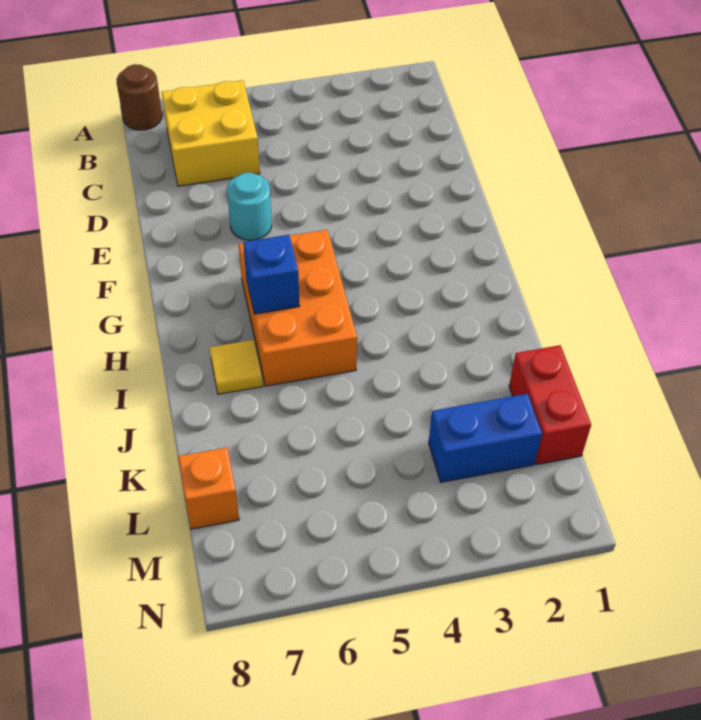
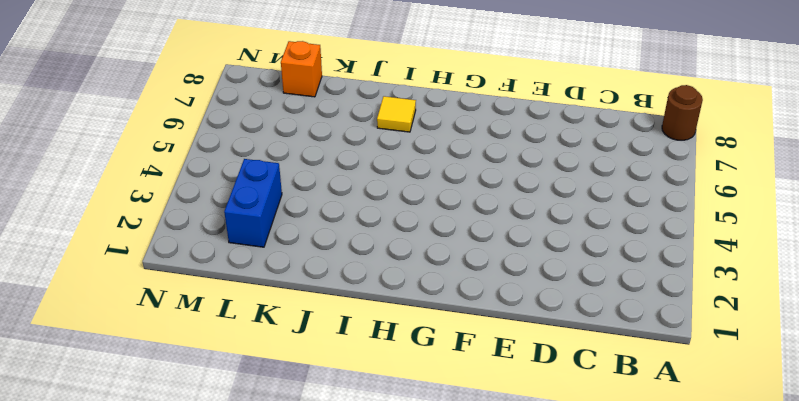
none -> yellow brick B6:C7 level 1
none -> cyan round brick E6 level 1

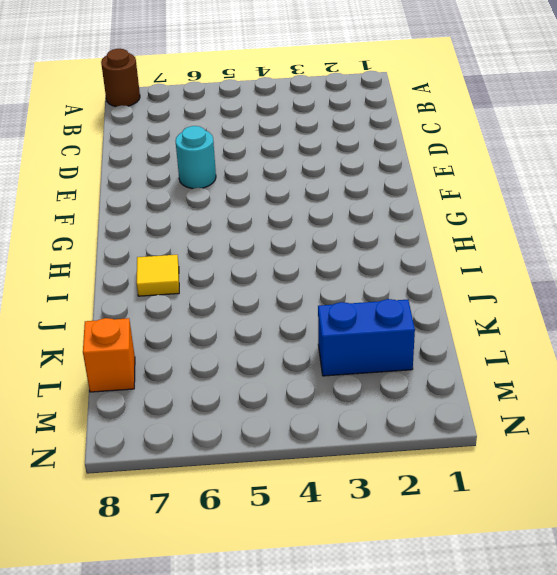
none -> yellow brick B6:C7 level 1
none -> orange brick G5:I6 level 1

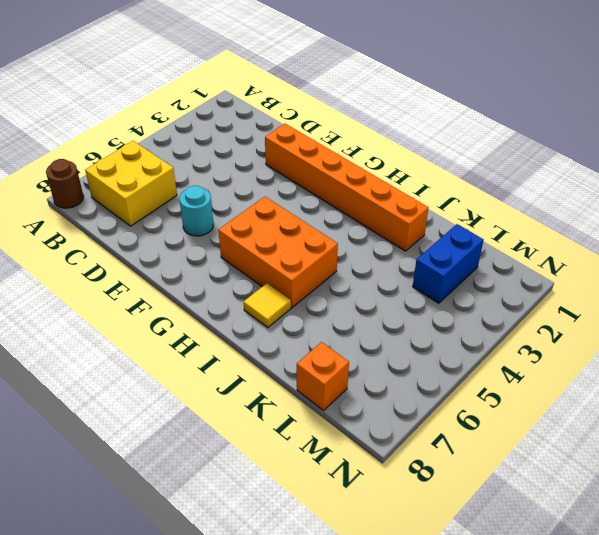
orange brick E2:J2 level 1 -> none
none -> red brick K1:L1 level 1
none -> blue brick H6 level 2

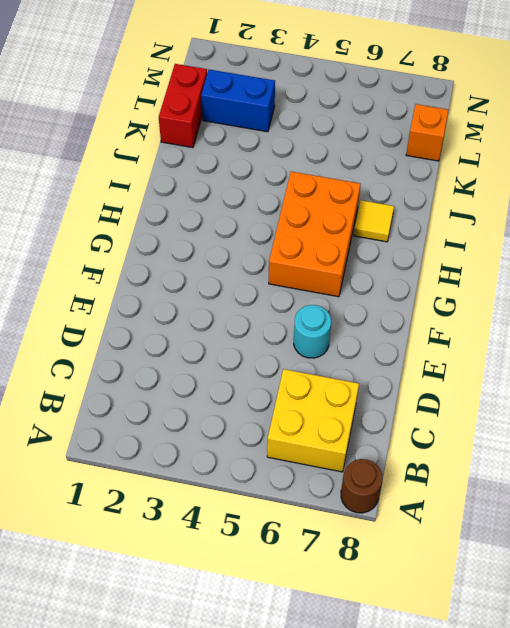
none -> blue brick H6 level 2

